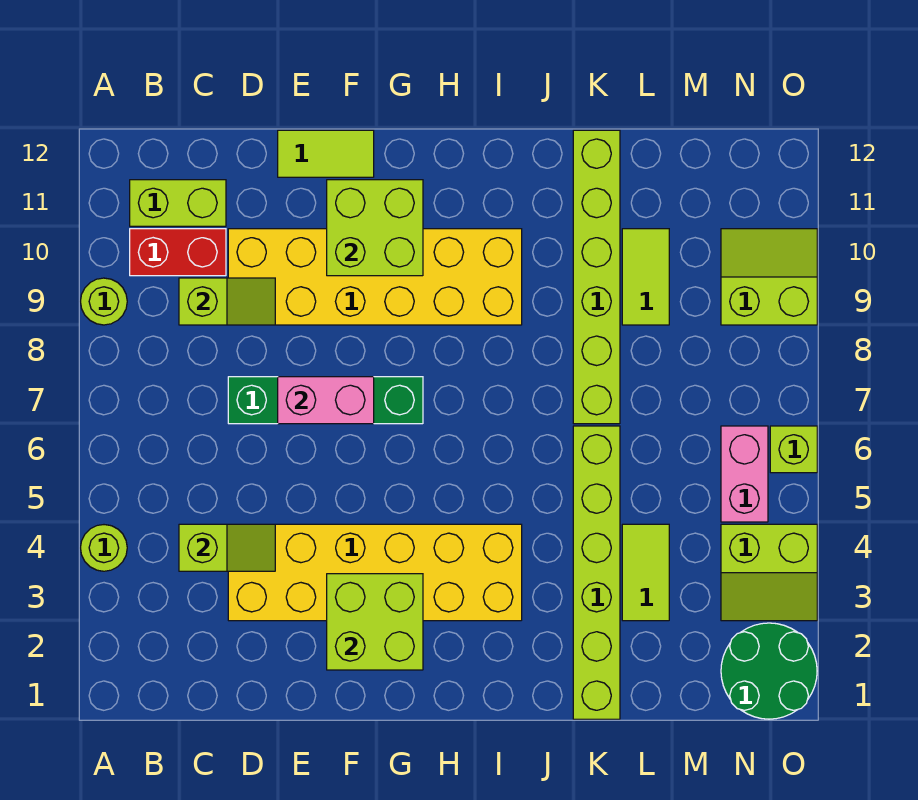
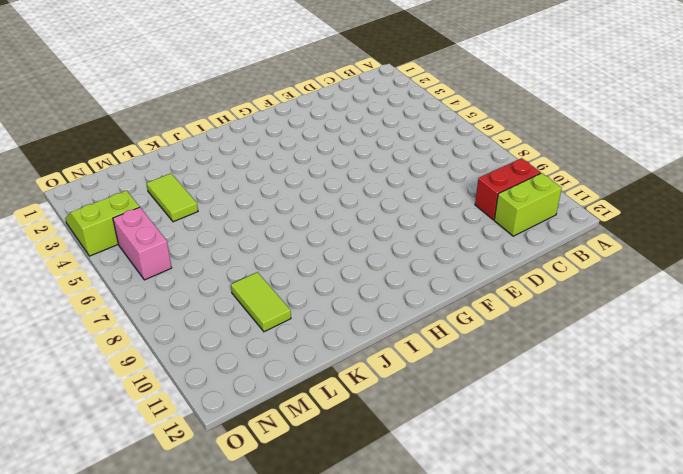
none -> lime round brick A4 level 1
none -> lime round brick A9 level 1
none -> yellow brick D3:I4 level 1

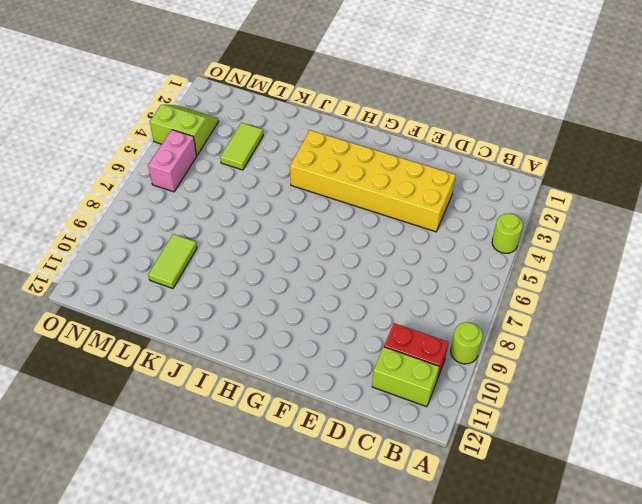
none -> green brick D7:G7 level 1
none -> yellow brick D9:I10 level 1
none -> lime tile E12:F12 level 1

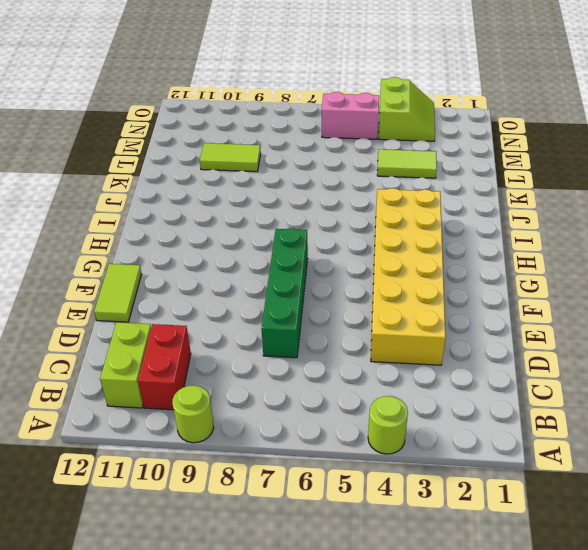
none -> yellow brick D9:I10 level 1
none -> lime brick K1:K6 level 1
none -> lime brick K7:K12 level 1

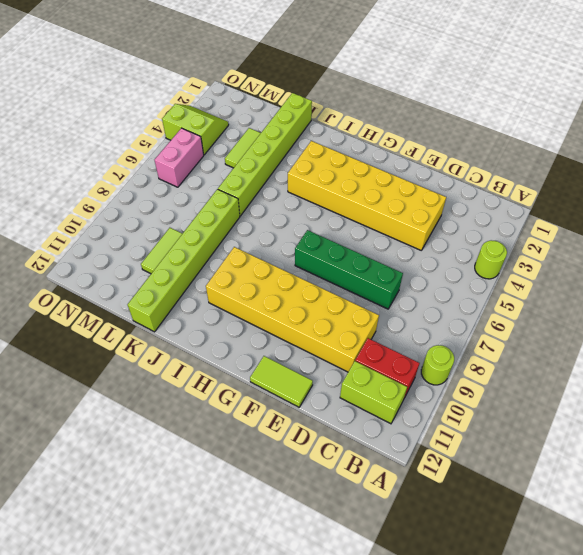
none -> green round brick N1:O2 level 1
none -> lime slope N9:O10 level 1 top 9
none -> lime brick O6 level 1

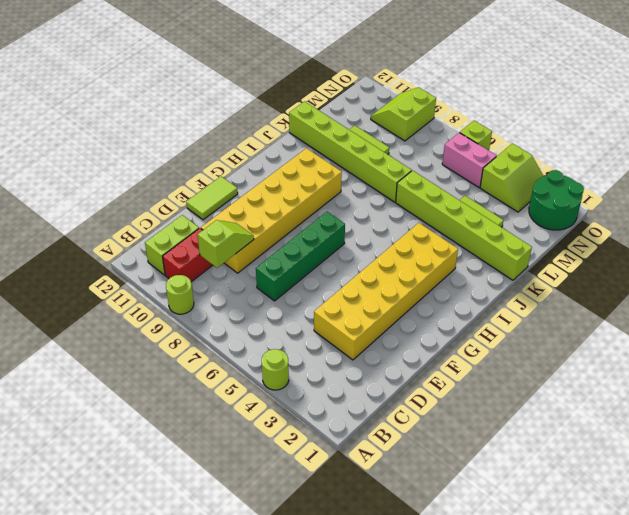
none -> lime slope C4:D4 level 2 top C
none -> pink brick E7:F7 level 2
none -> lime brick F2:G3 level 2

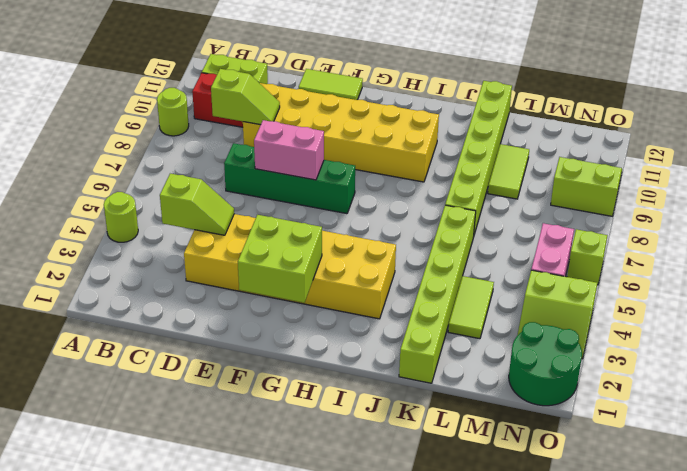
none -> lime brick F10:G11 level 2

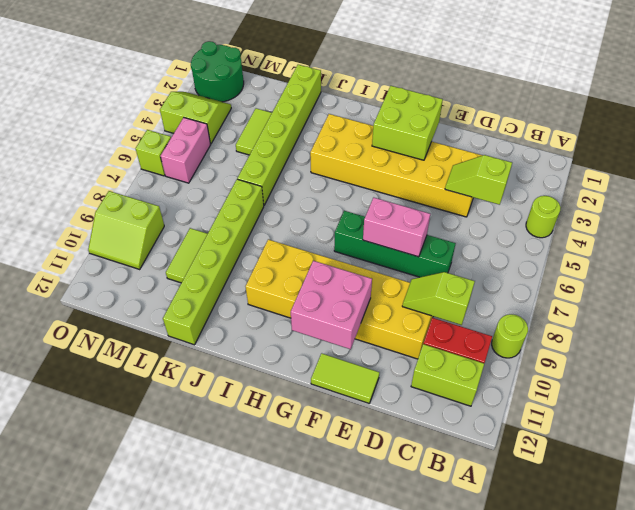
pink brick F10:G11 level 2 -> lime brick F10:G11 level 2

